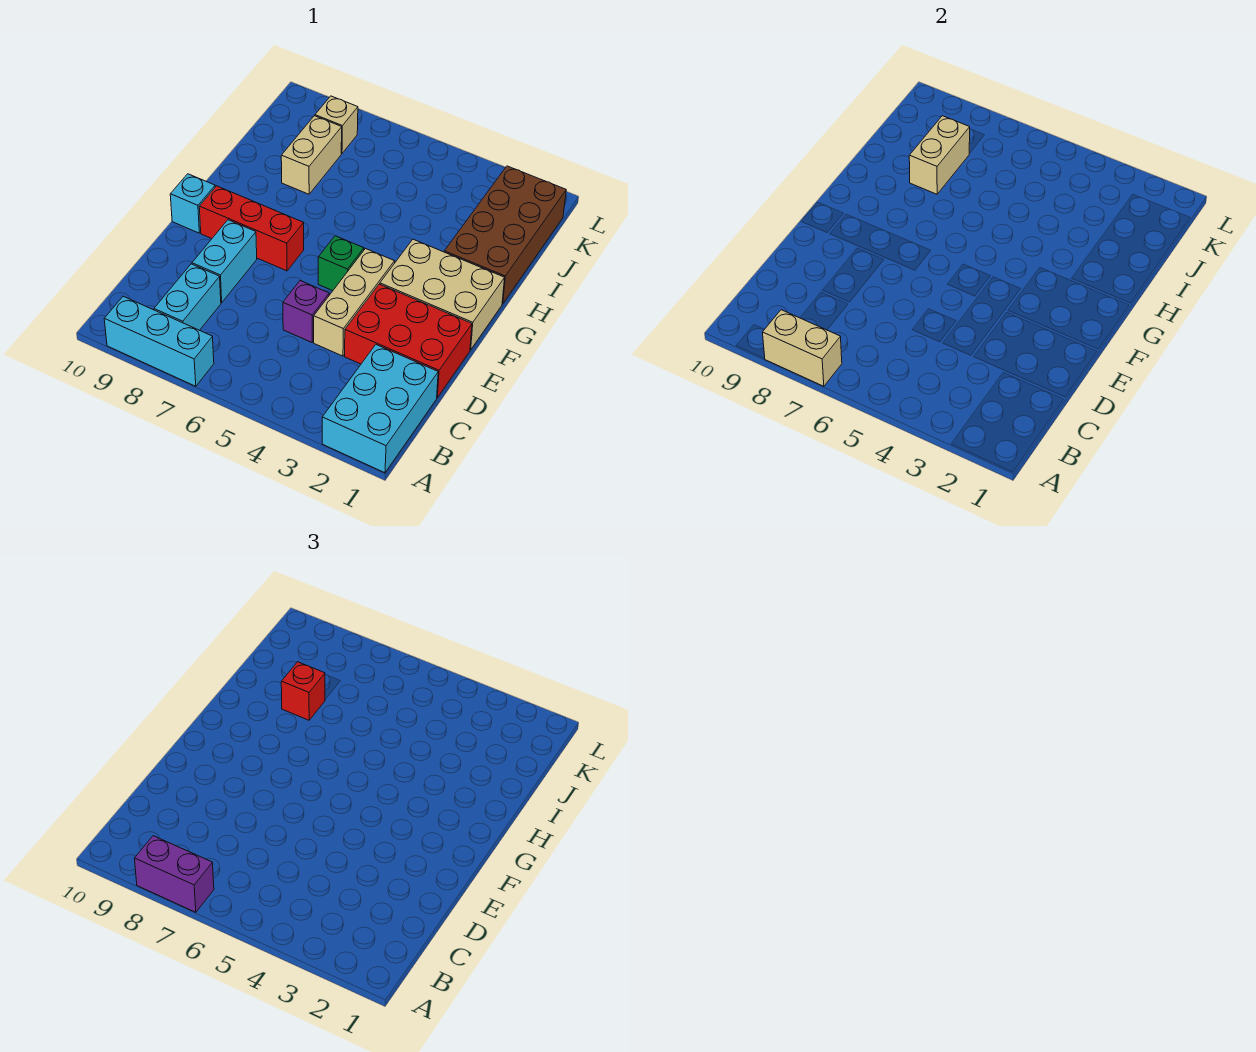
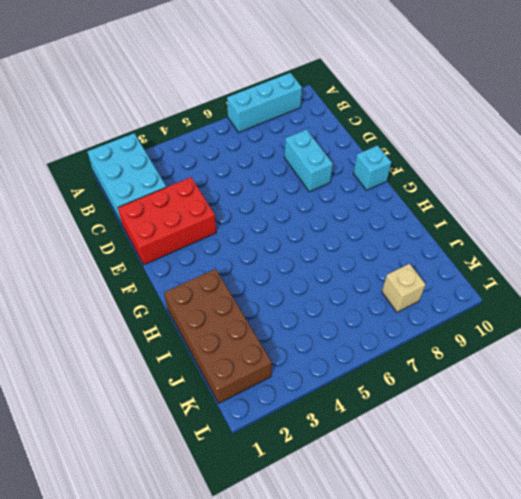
none -> cyan brick B8:C8 level 1
none -> tan brick D4:F4 level 1
none -> purple brick D5 level 1

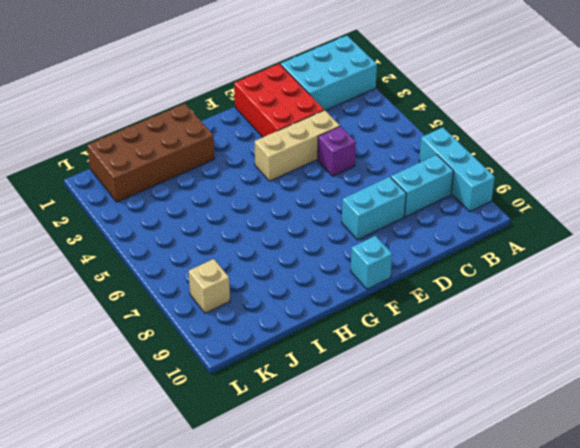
none -> tan brick F1:G3 level 1
none -> green brick F5 level 1
none -> red brick F7:F9 level 1

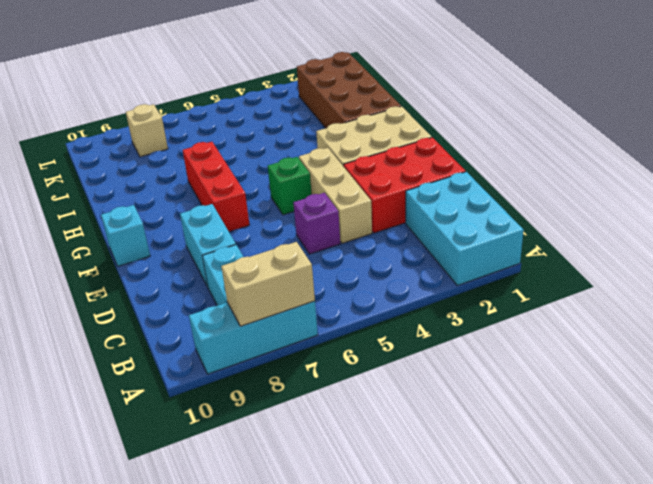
red brick F7:H7 level 1 -> red brick F7:F9 level 1
none -> tan brick I8:J8 level 1
none -> tan brick I8:J8 level 2
none -> purple brick A7:A8 level 3

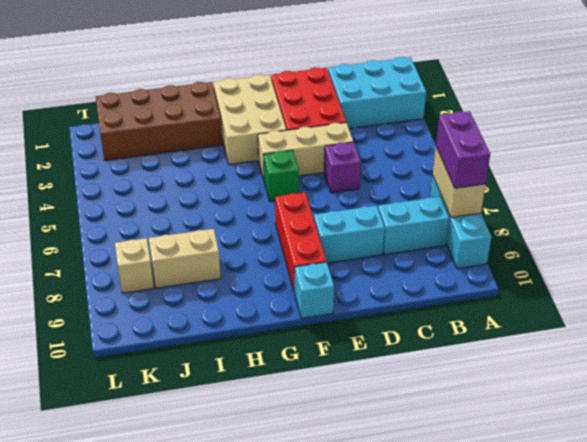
none -> tan brick I8:J8 level 2
none -> red brick I8 level 3

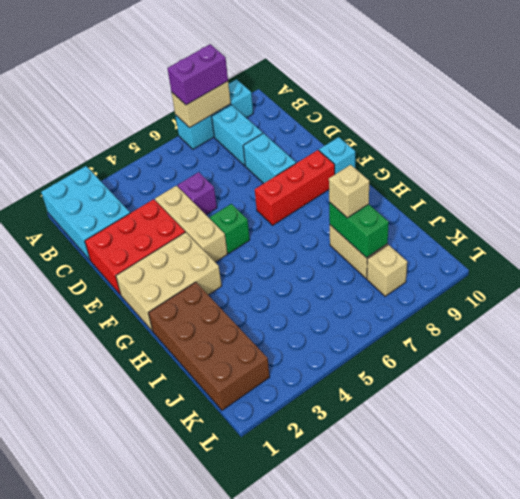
green brick I8:J8 level 2 -> tan brick I8:J8 level 2
tan brick I8 level 3 -> red brick I8 level 3

